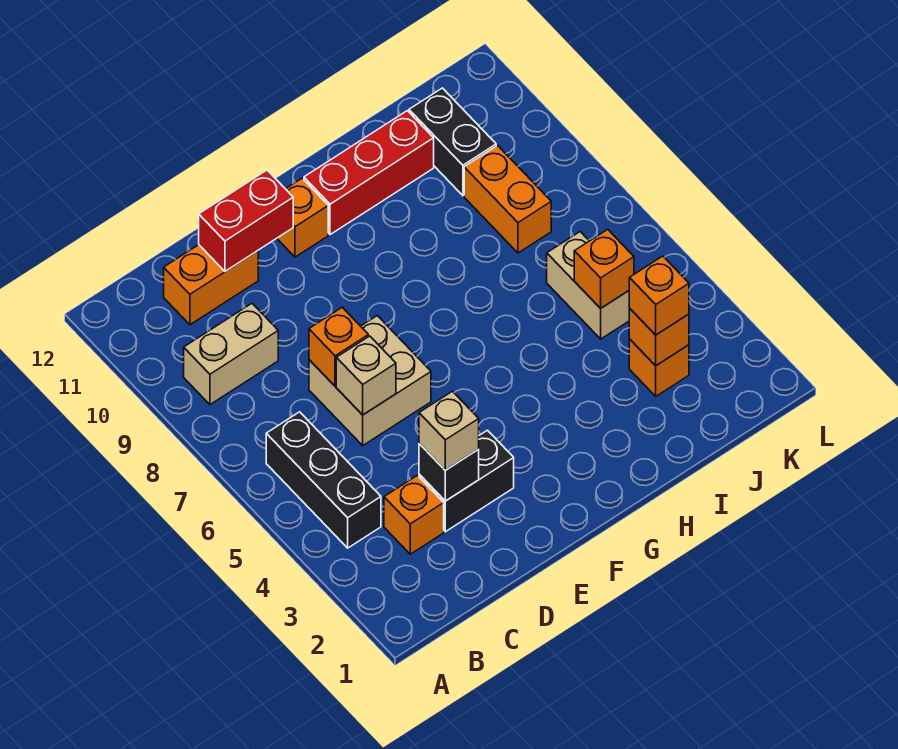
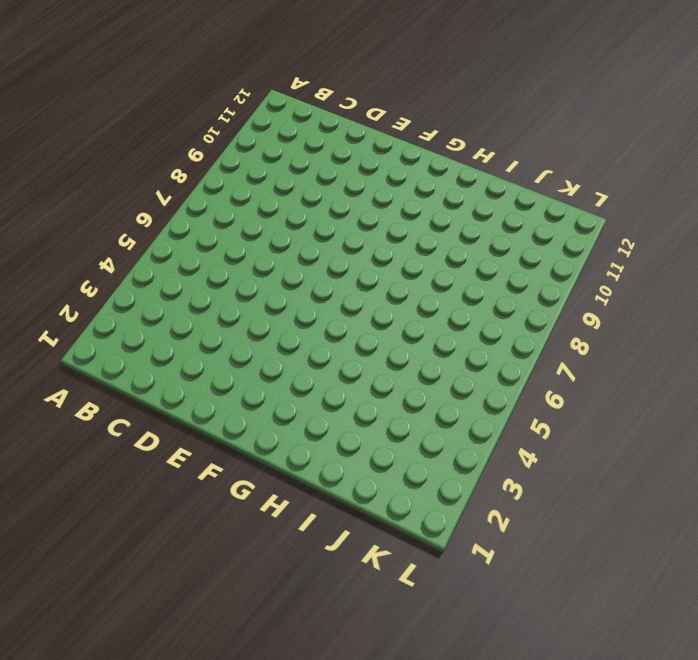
none -> black brick B4:B6 level 1
none -> tan brick B9:C9 level 1
none -> orange brick C3 level 1

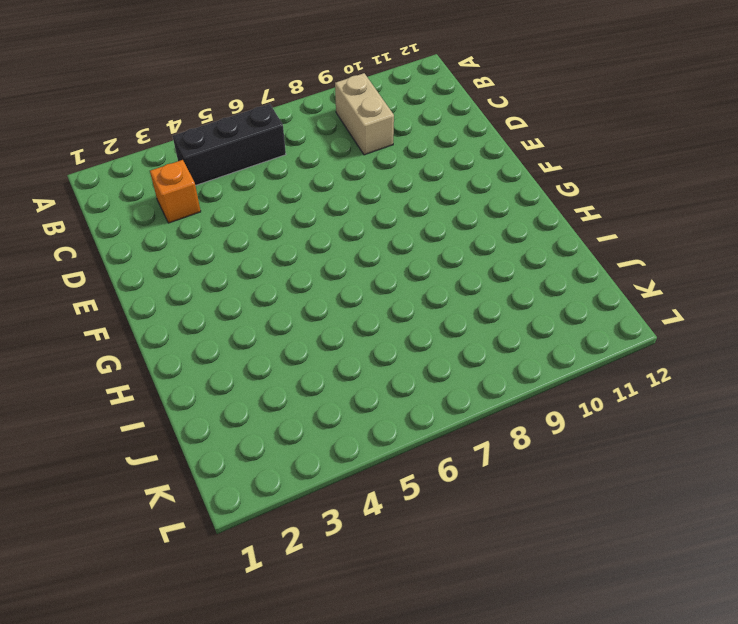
none -> orange brick C11:D11 level 1
none -> black brick D3:E3 level 1
none -> tan brick D6:E7 level 1

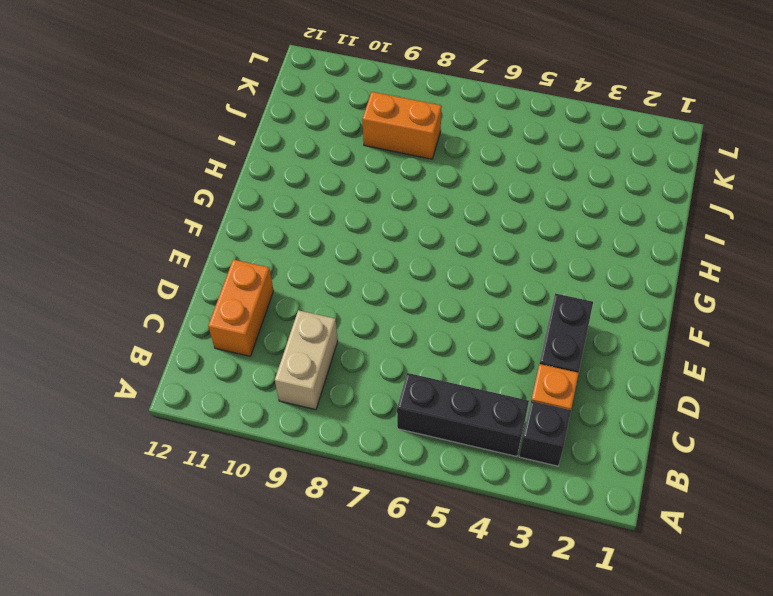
black brick B3 level 1 -> black brick D3 level 2
none -> tan brick D6:E7 level 1
none -> orange brick F11 level 1
none -> red brick G11:I11 level 1

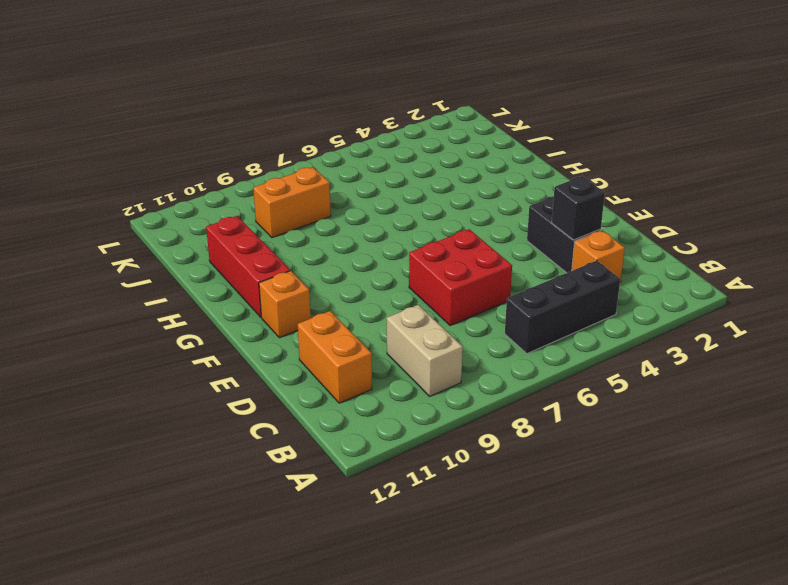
red brick D6:E7 level 1 -> tan brick D6:E7 level 1
none -> orange brick J3 level 1
none -> tan brick J5:J6 level 1
none -> black brick J10:J11 level 1

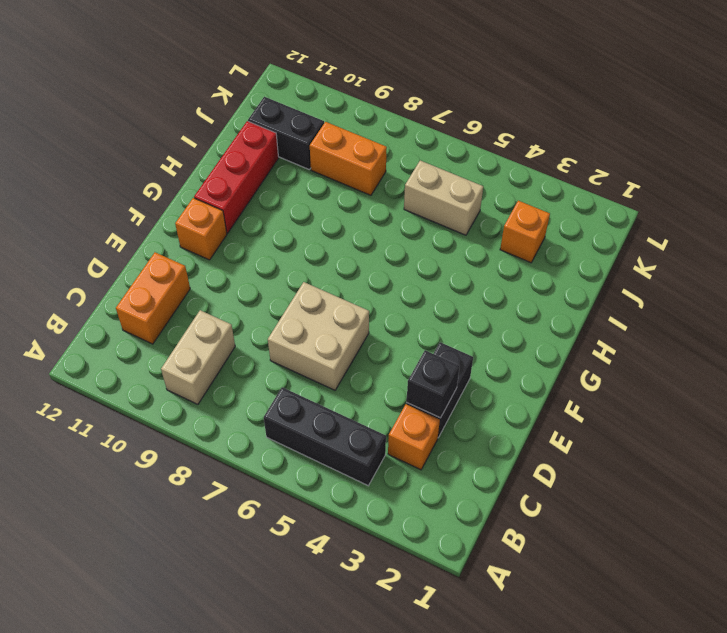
none -> tan brick D6 level 2
none -> orange brick D7 level 2
none -> red brick D11:E11 level 2

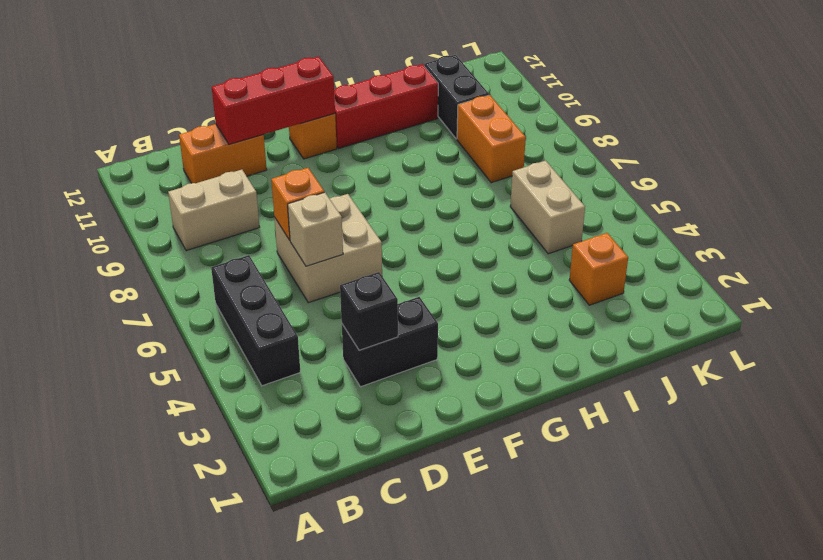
red brick D11:F11 level 2 -> red brick D11:E11 level 2
none -> orange brick C3 level 1
none -> orange brick J3 level 2
none -> orange brick J5 level 2

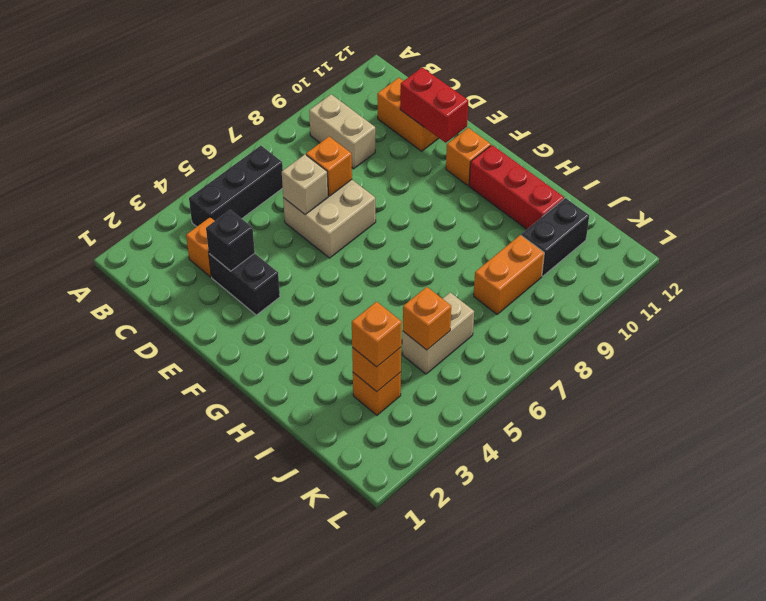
none -> tan brick D3 level 3

